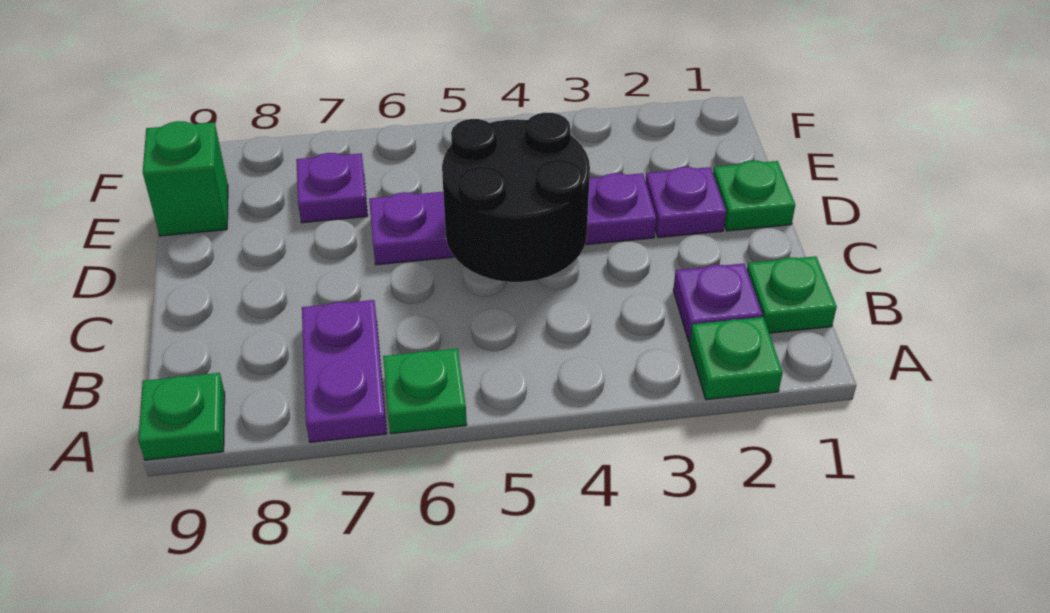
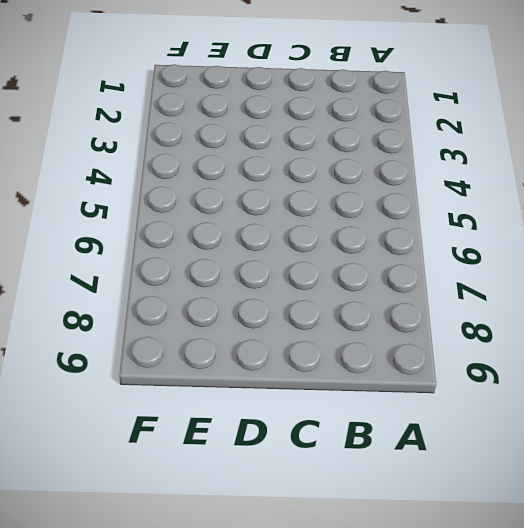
none -> green plate A2 level 1
none -> green plate A6 level 1
none -> purple plate A7:B7 level 1

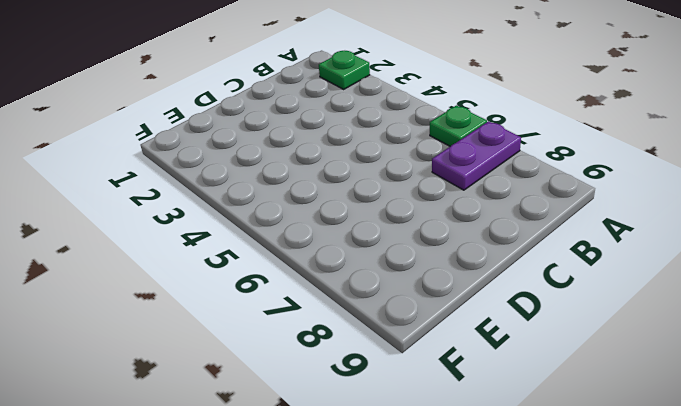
none -> green plate A9 level 1
none -> green plate B1 level 1
none -> purple plate B2 level 1

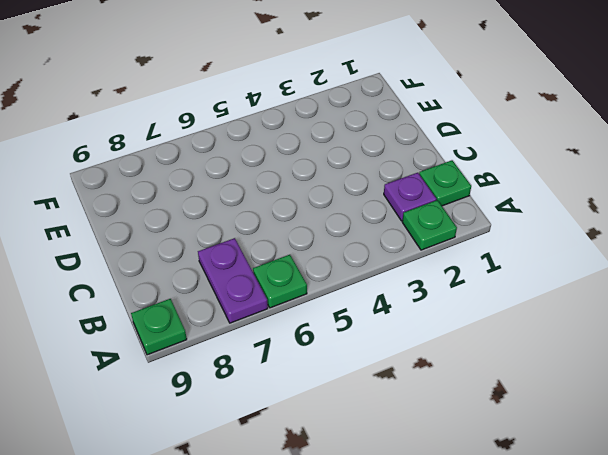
none -> green plate D1 level 1
none -> purple plate D2 level 1
none -> purple plate D3:D6 level 1

